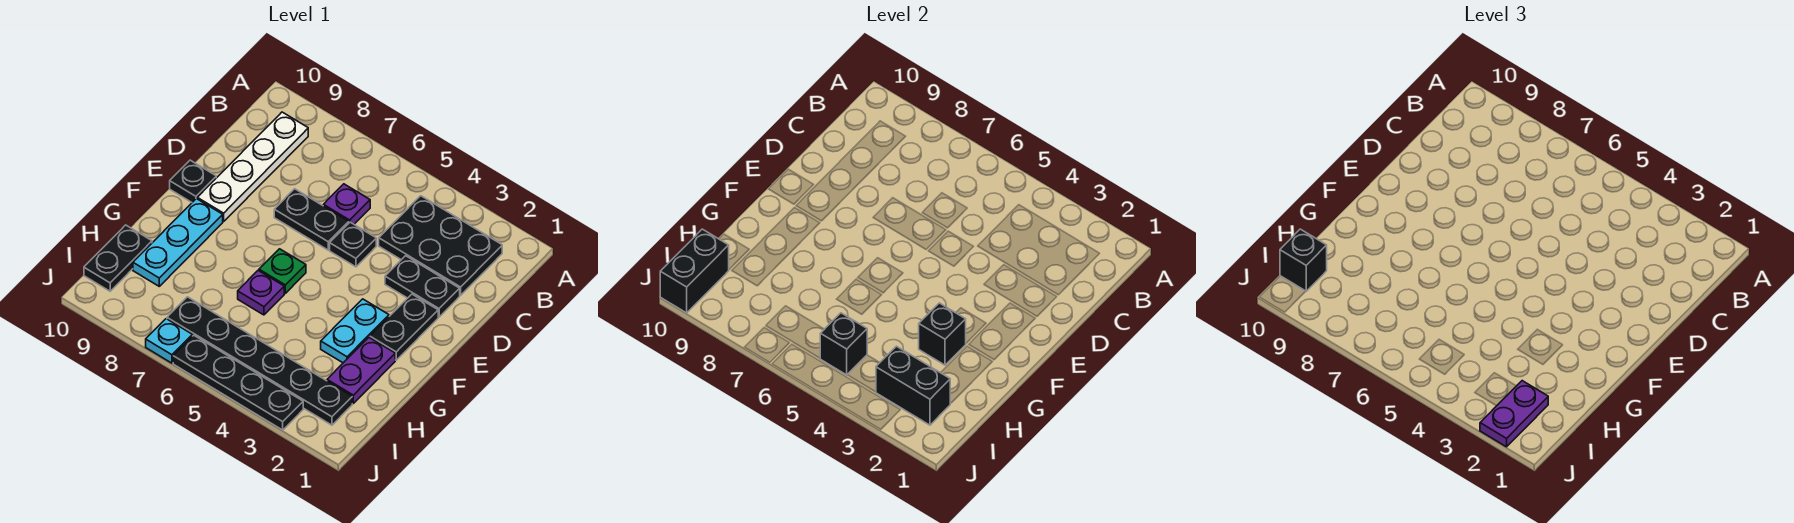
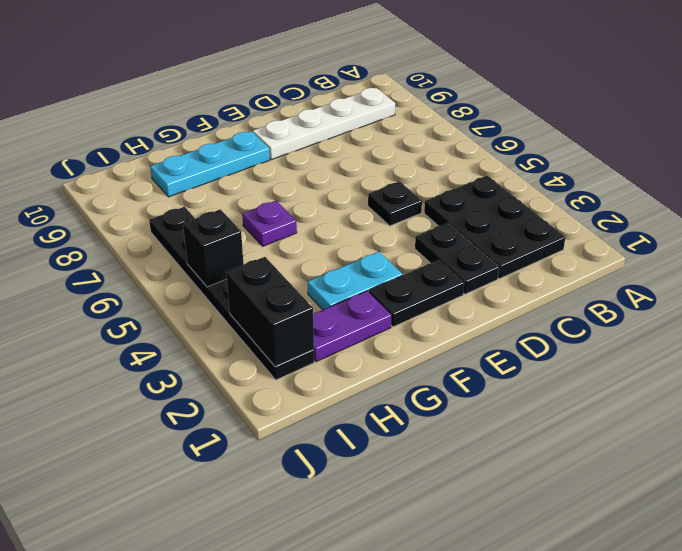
none -> purple plate C6 level 1
none -> black plate D6:D7 level 1
none -> black plate E10 level 1

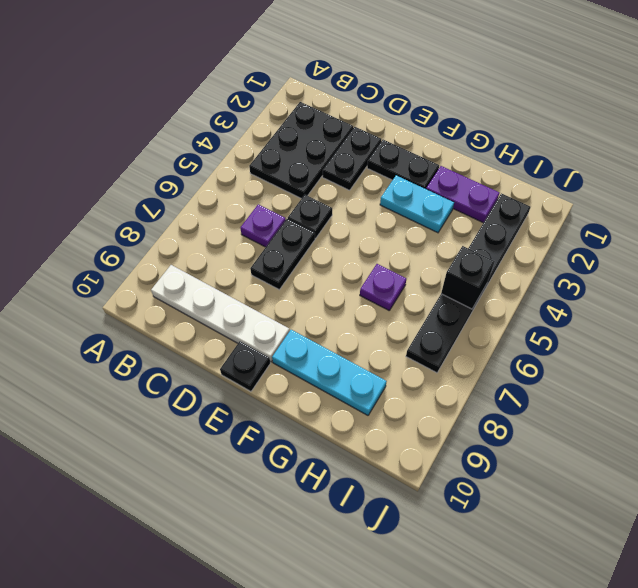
none -> green plate F6 level 1
none -> black plate H10:I10 level 1
none -> black plate J3:J6 level 1

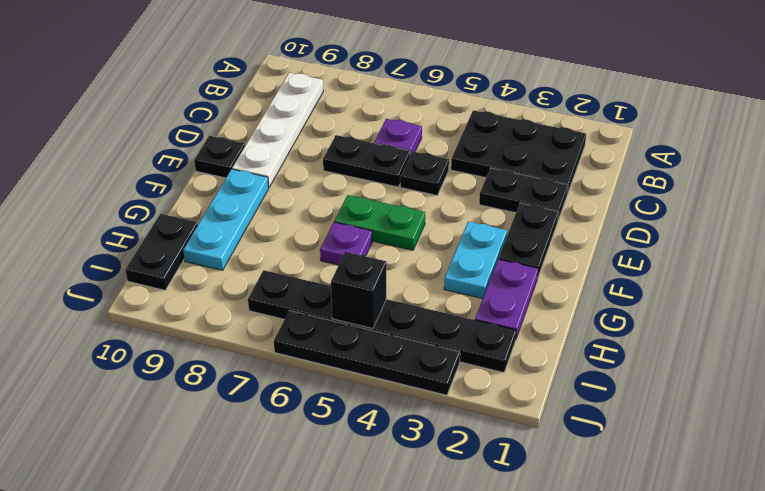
green plate F5:F6 level 1 -> green plate F6 level 1
none -> cyan plate J7 level 1
none -> black brick G3 level 2
none -> black brick I2:I3 level 2

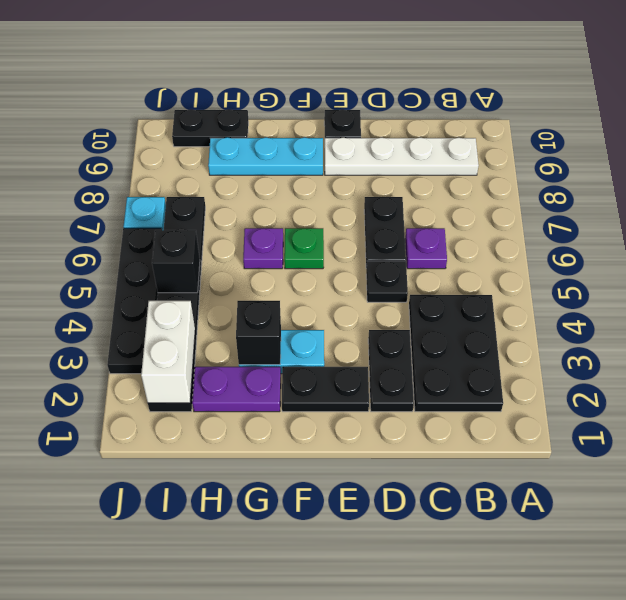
white brick I2:I3 level 2 -> black brick I2:I3 level 2
none -> black brick I10:J10 level 2
none -> purple plate I2:J2 level 3
none -> black brick I10 level 3

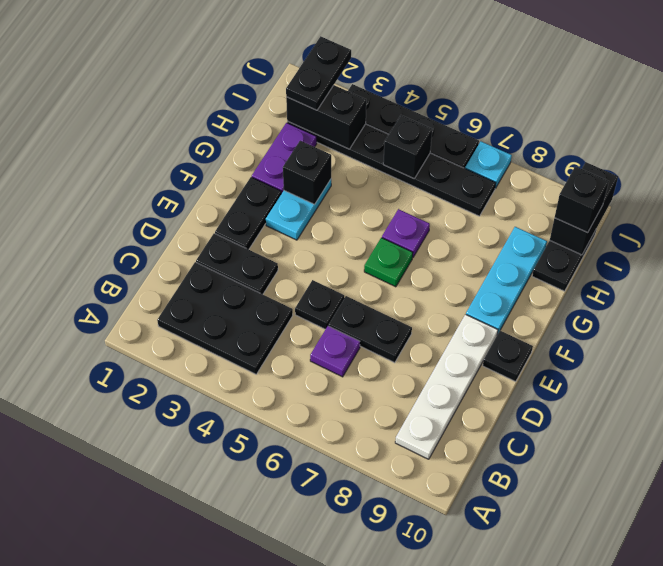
black plate I2:J2 level 3 -> purple plate I2:J2 level 3

